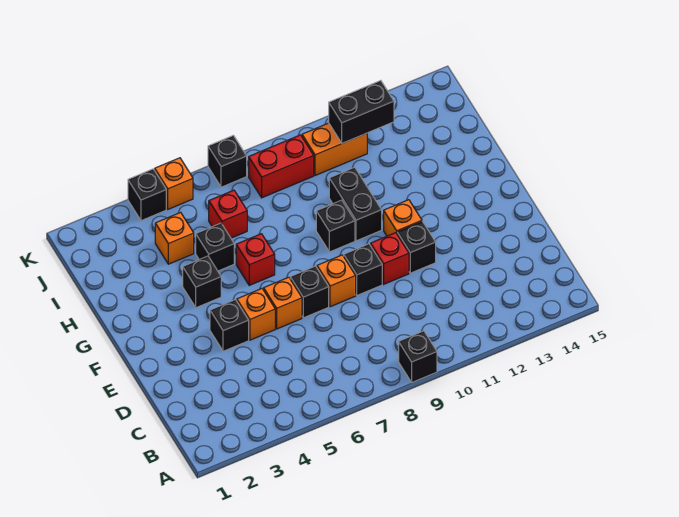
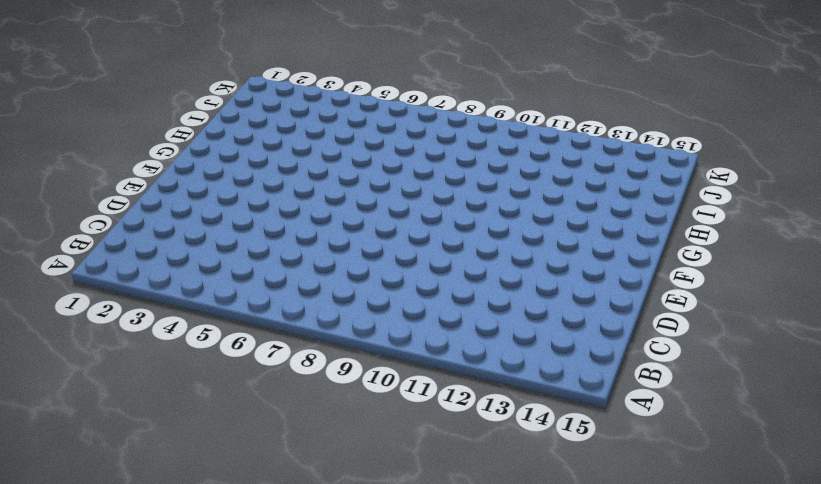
none -> black brick A9 level 1
none -> black brick E4 level 1
none -> orange brick E5 level 1

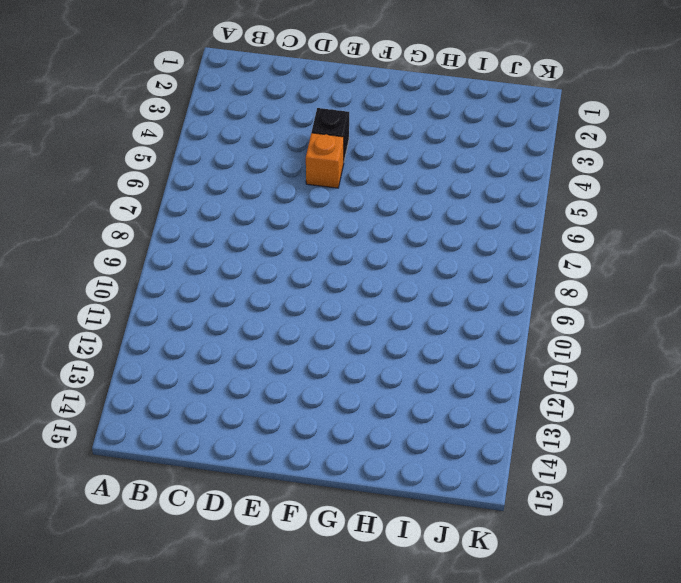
none -> black brick A9 level 1
none -> orange brick E6 level 1
none -> black brick E7 level 1

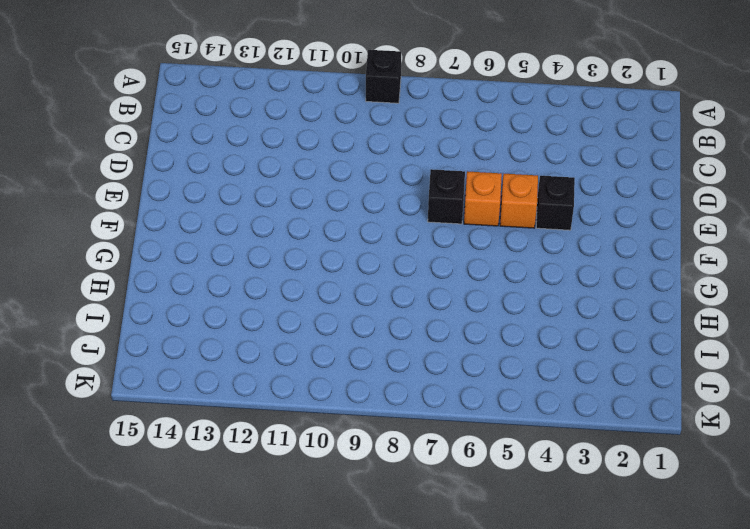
none -> orange brick E8 level 1
none -> black brick E9 level 1
none -> red brick E10 level 1

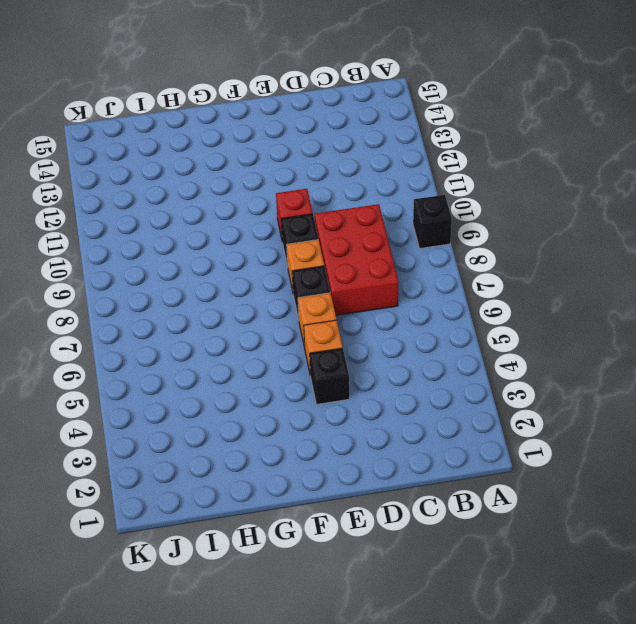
red brick C7:D9 level 1 -> none
none -> black brick E11 level 1
none -> orange brick F11 level 1
none -> black brick G4 level 1

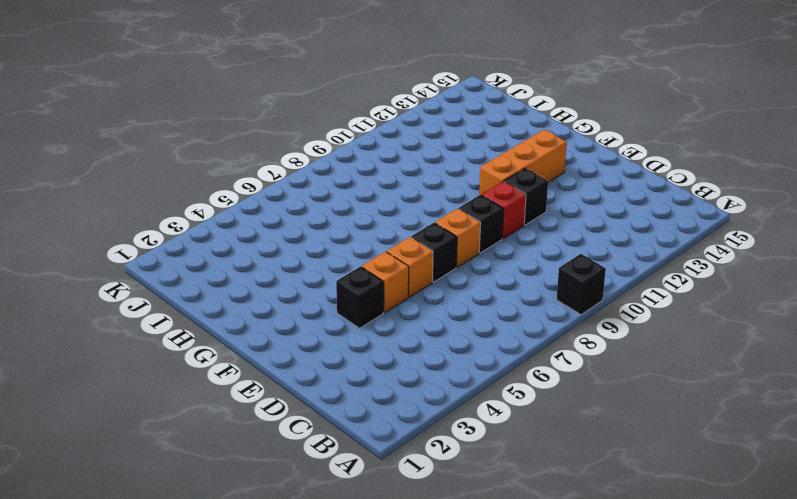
orange brick F11:F13 level 1 -> orange brick F11 level 1
none -> black brick G4 level 1
none -> red brick G6 level 1
none -> black brick G9 level 1

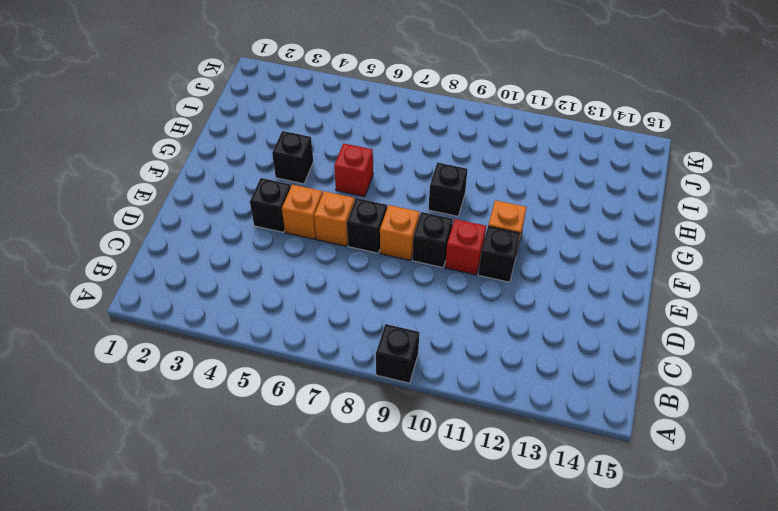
none -> black brick G10:H10 level 1
none -> black brick H5 level 1
none -> orange brick I4 level 1

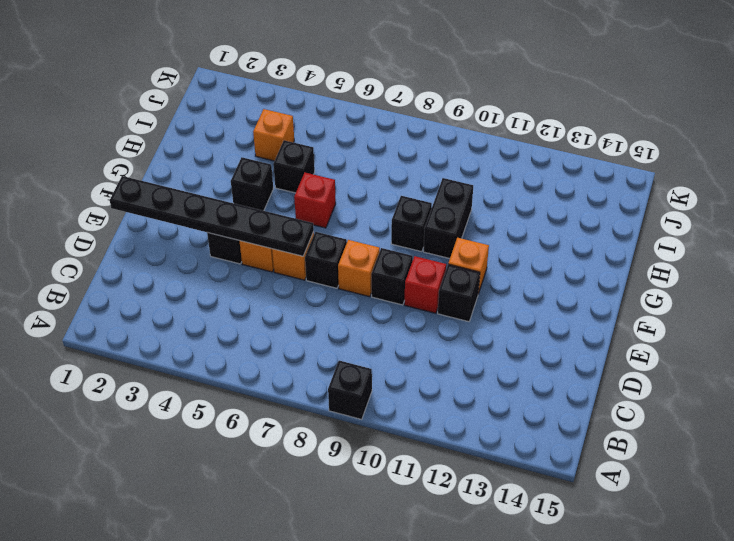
black plate E1:E6 level 2 -> none
none -> red brick I6 level 1
none -> red brick J8:J9 level 1
none -> orange brick J10:J11 level 1

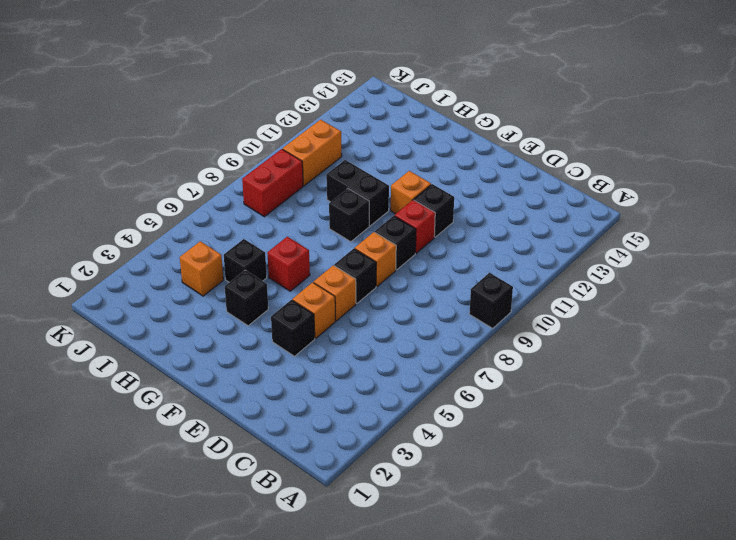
none -> red brick I6 level 1
none -> black brick K4 level 1
none -> orange brick K5 level 1

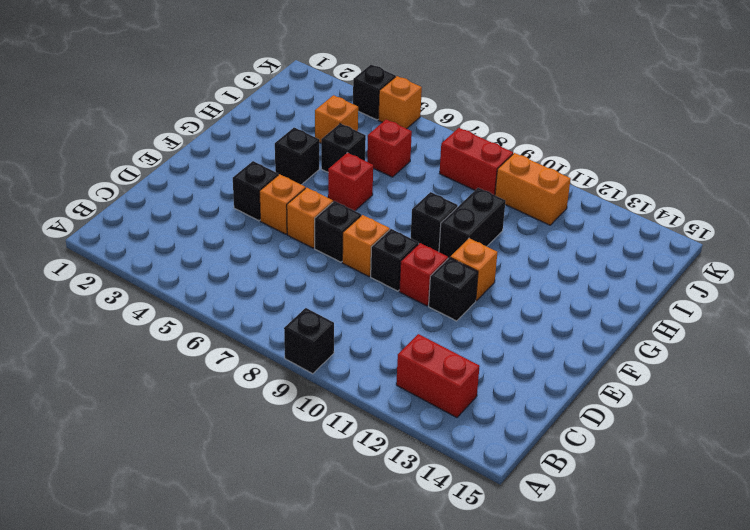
red brick B12:B13 level 1 -> none
none -> black brick K7 level 1
none -> black brick J11:J12 level 2

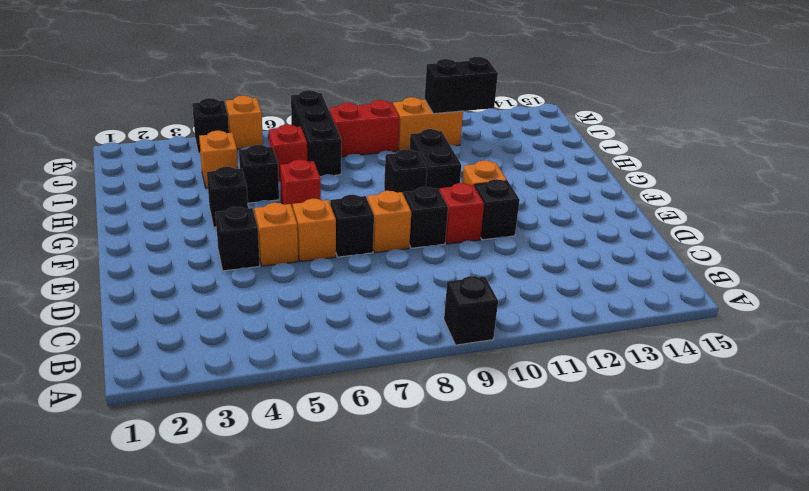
black brick I7:K7 level 1 -> black brick K7 level 1

